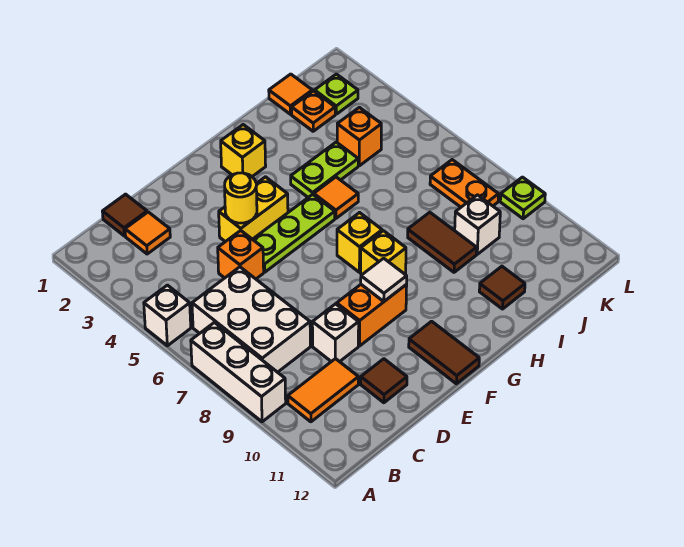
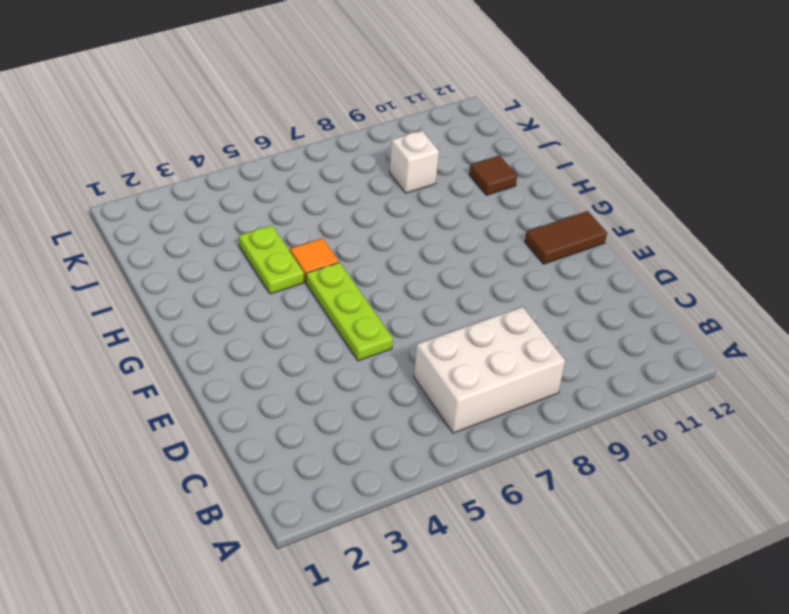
none -> white brick A5 level 1
none -> white brick A7:A9 level 1
none -> orange tile B10:C10 level 1

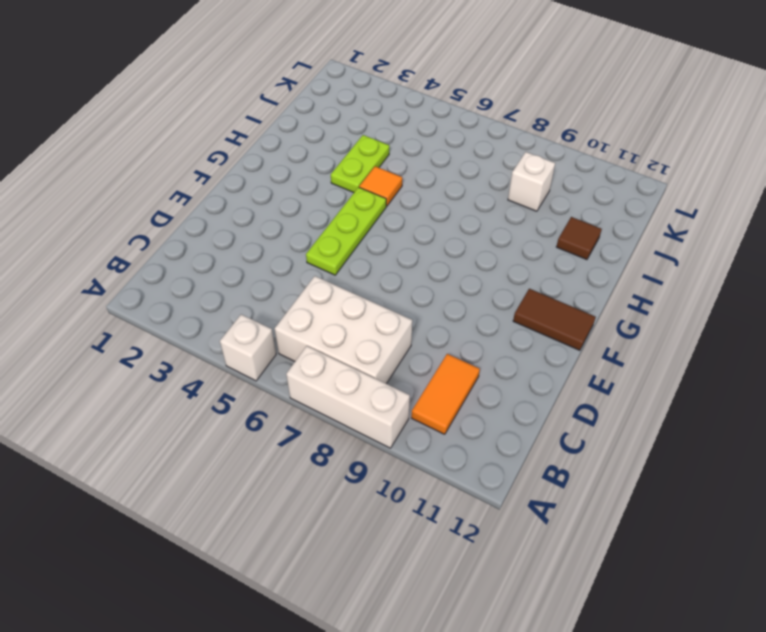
none -> brown tile C1 level 1
none -> orange tile C2 level 1
none -> orange brick D5 level 1

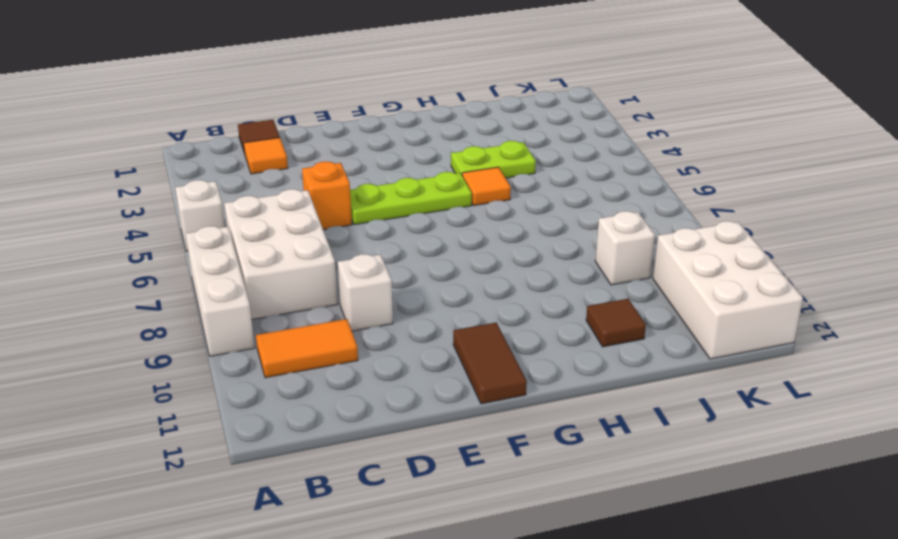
white brick K10:L12 level 1 -> none
none -> brown tile D11 level 1
none -> yellow brick E4:F4 level 1
none -> orange brick E9:F9 level 1

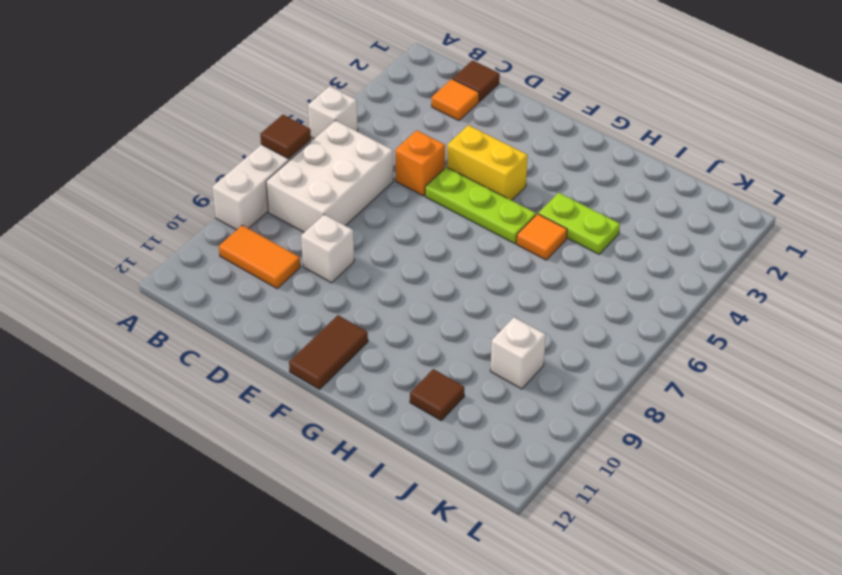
brown tile A7 level 2 -> brown tile D11 level 1
none -> orange brick E9:F9 level 1
none -> yellow brick G2 level 1
none -> yellow brick G7 level 1

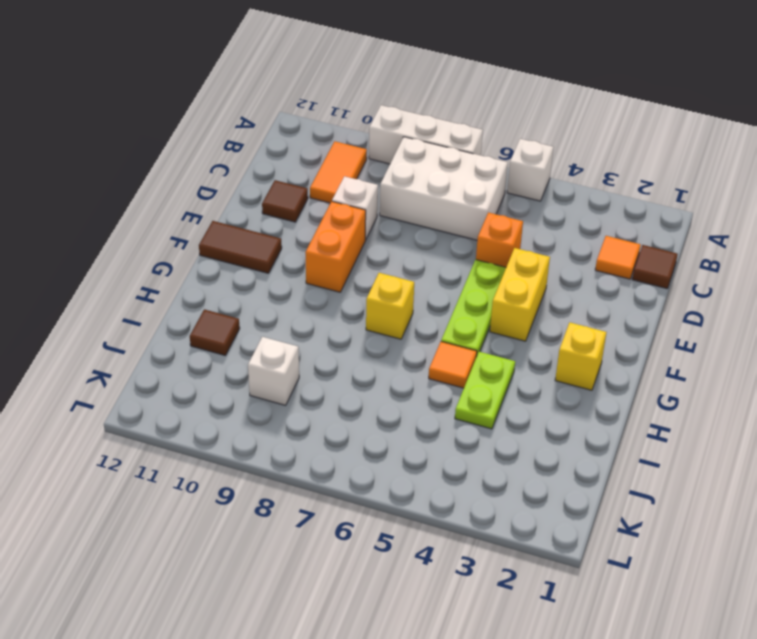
none -> yellow brick G8 level 1
none -> brown tile I8:I9 level 1
none -> orange tile J1 level 1

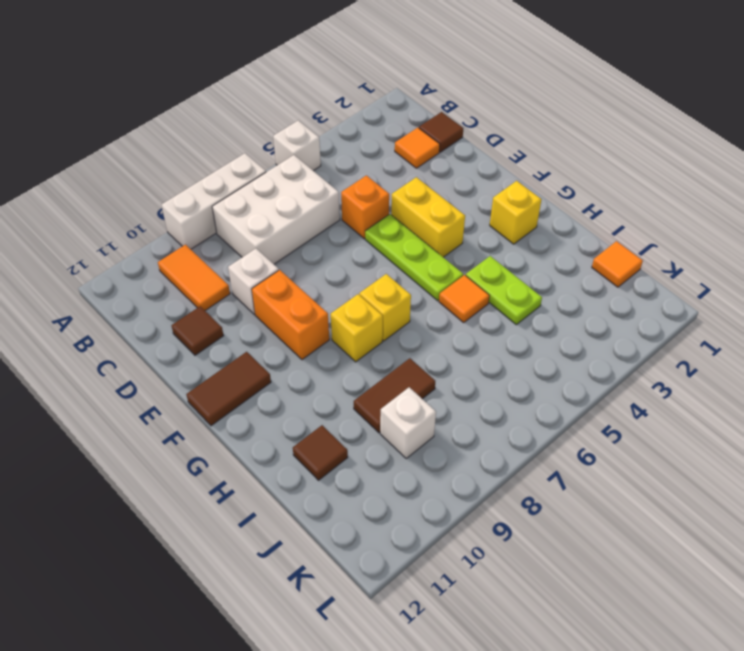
none -> orange plate J2 level 1
none -> orange brick J4 level 1
none -> lime plate K2 level 1

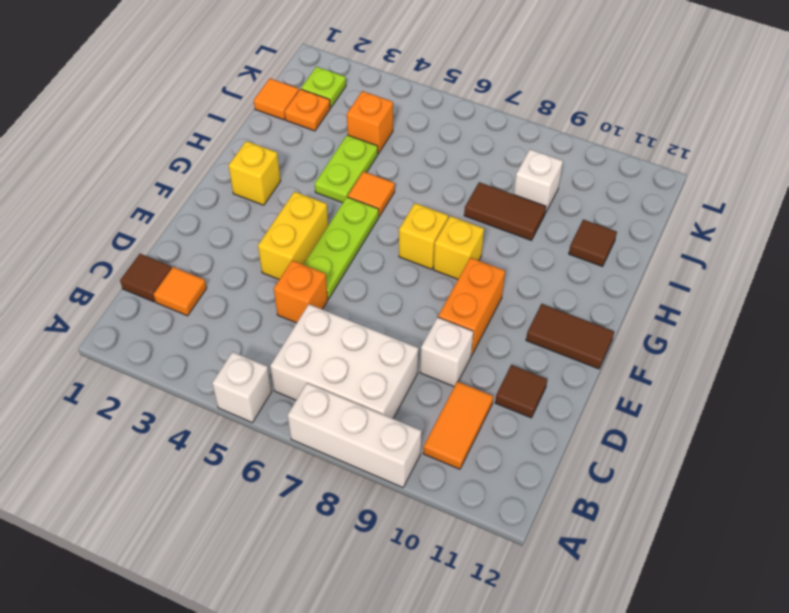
none -> orange plate K7:K8 level 1
none -> lime plate L9 level 1
none -> yellow round brick E4 level 2

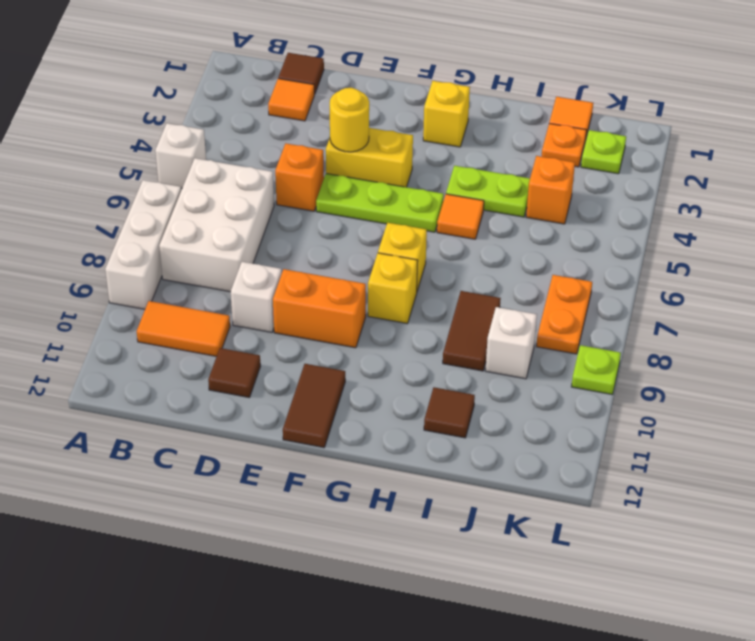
none -> white tile F9 level 2

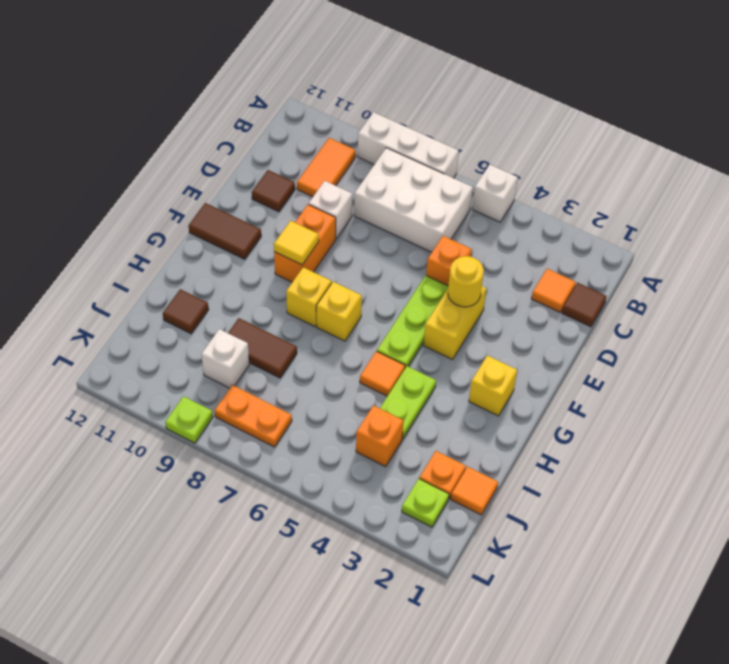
yellow tile F9 level 2 -> white tile F9 level 2

